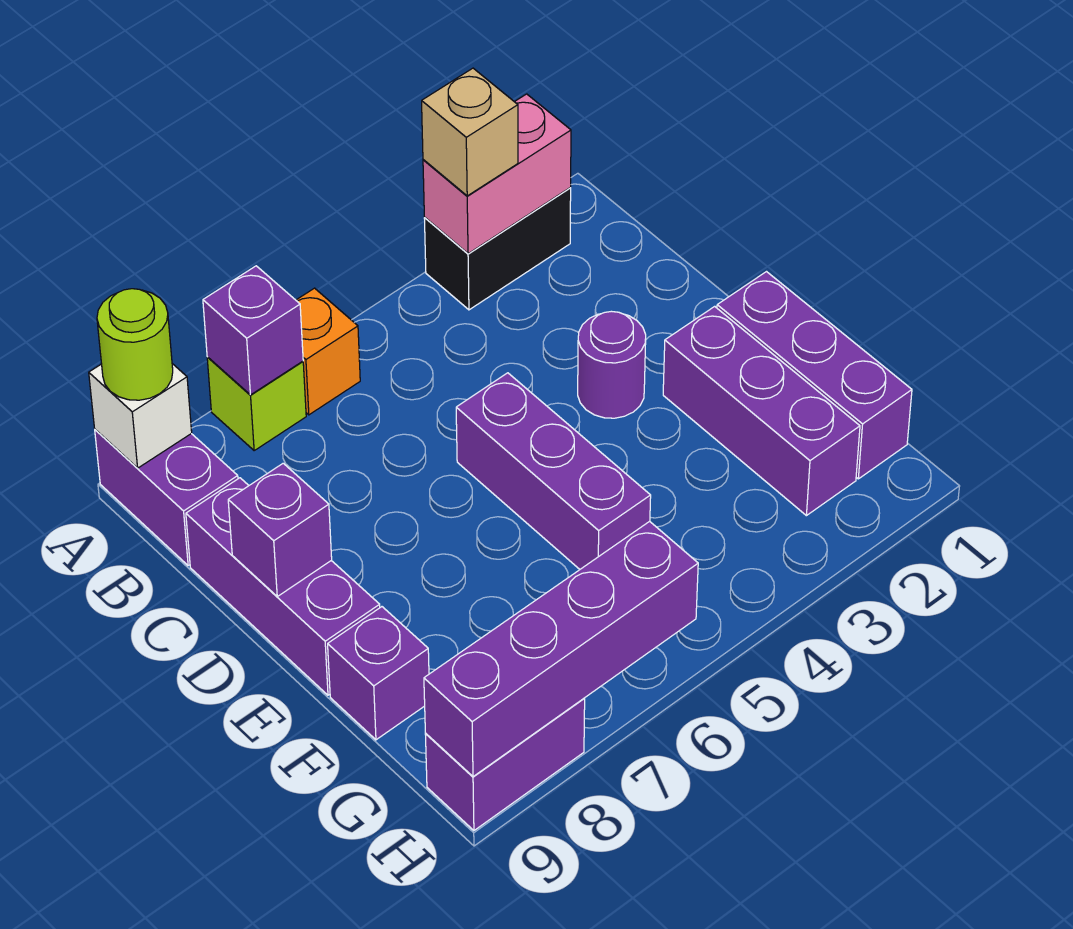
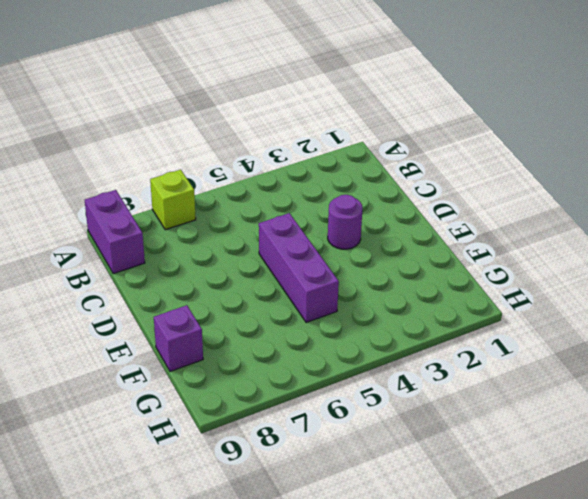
none -> black brick A2:A3 level 1
none -> orange brick A6 level 1
none -> purple brick C9:E9 level 1

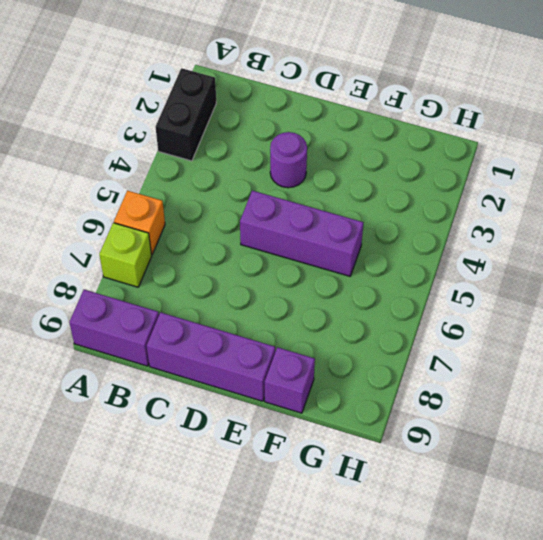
none -> purple brick E1:G1 level 1
none -> purple brick E2:G2 level 1
none -> purple brick H8:H9 level 1

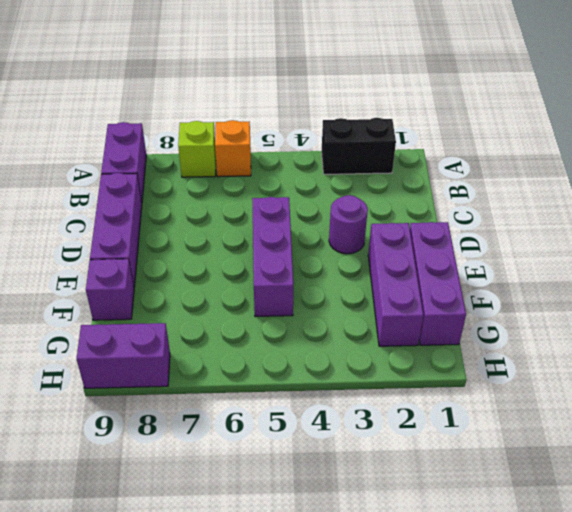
none -> pink brick A2:A3 level 2
none -> purple brick A7 level 2
none -> white brick A9 level 2

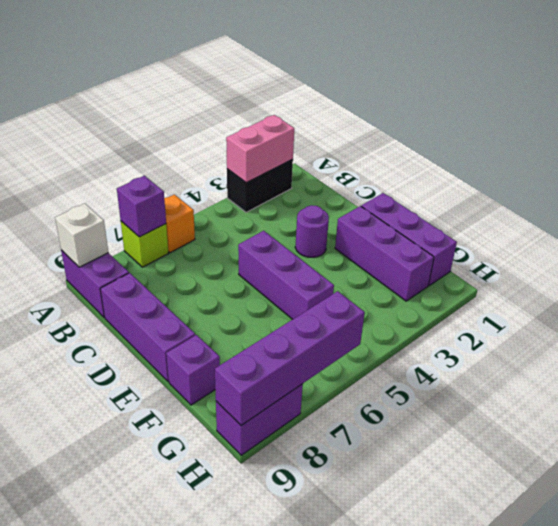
none -> purple brick D9 level 2
none -> tan brick A3 level 3
none -> lime round brick A9 level 3

